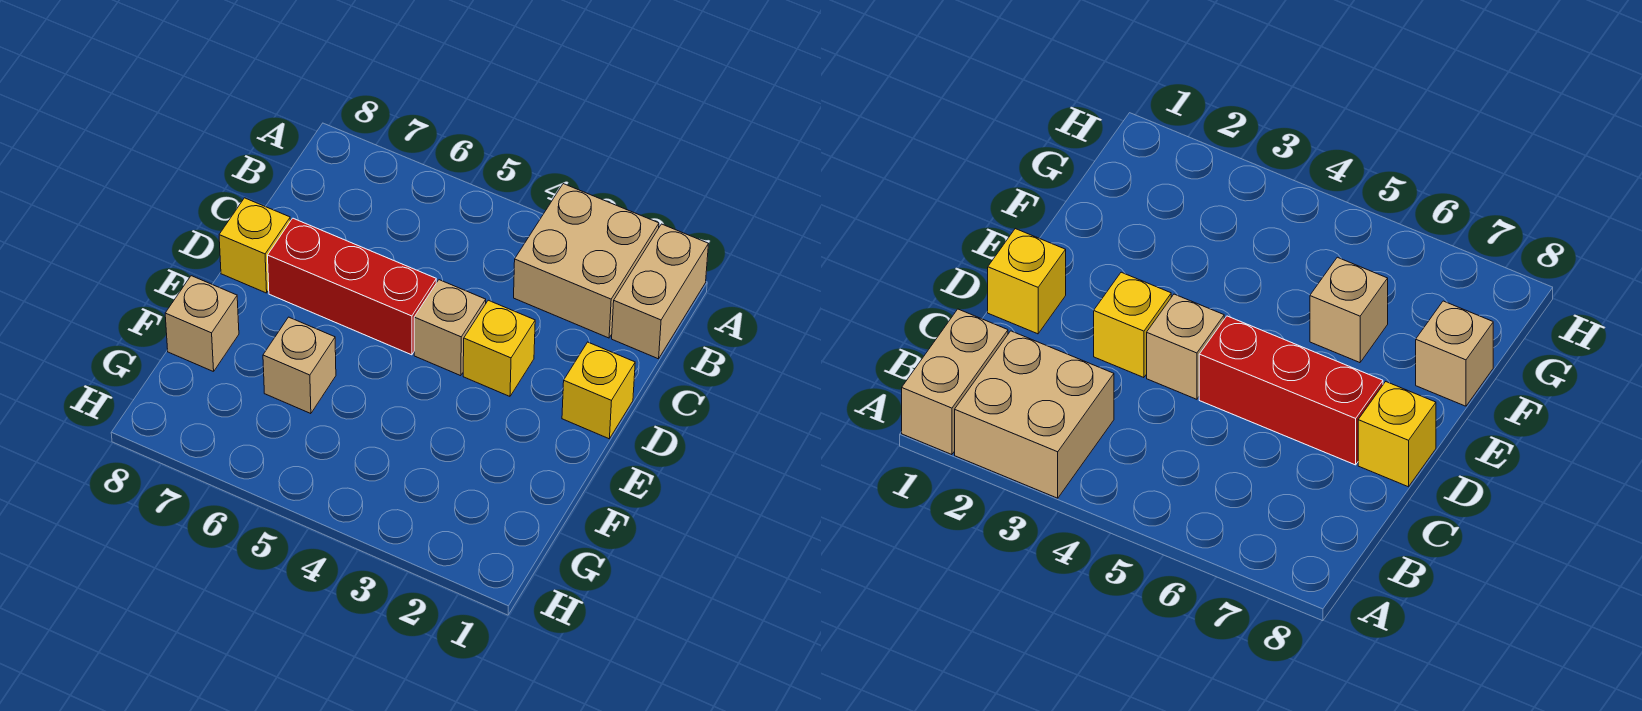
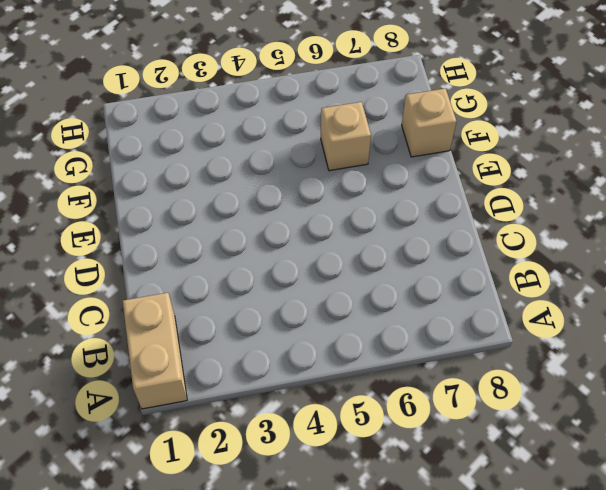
none -> tan brick A2:B3 level 1
none -> yellow brick D1 level 1

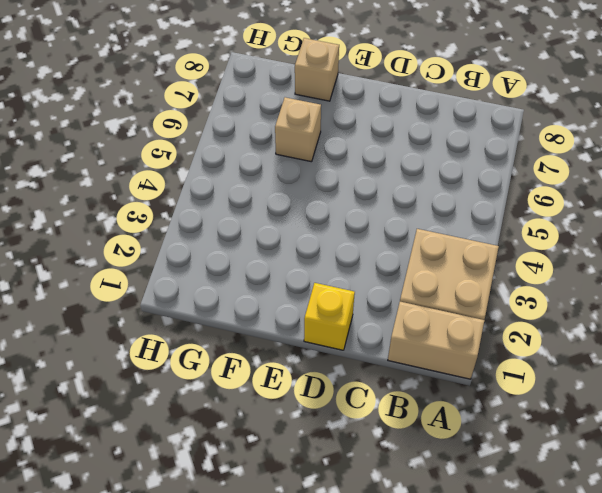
none -> yellow brick D3 level 1
none -> tan brick D4 level 1

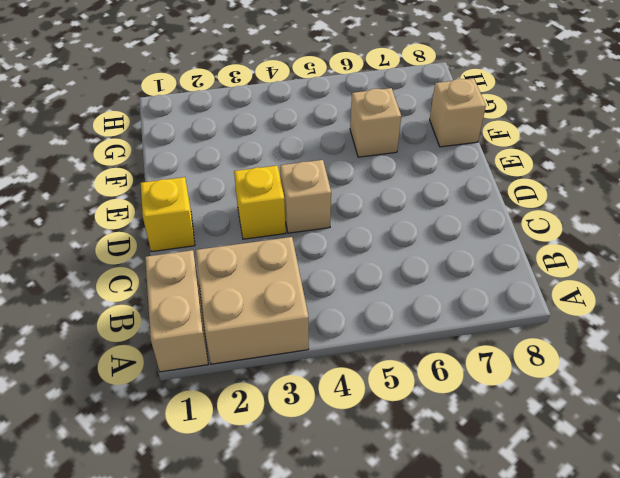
none -> red brick D5:D7 level 1
none -> yellow brick D8 level 1

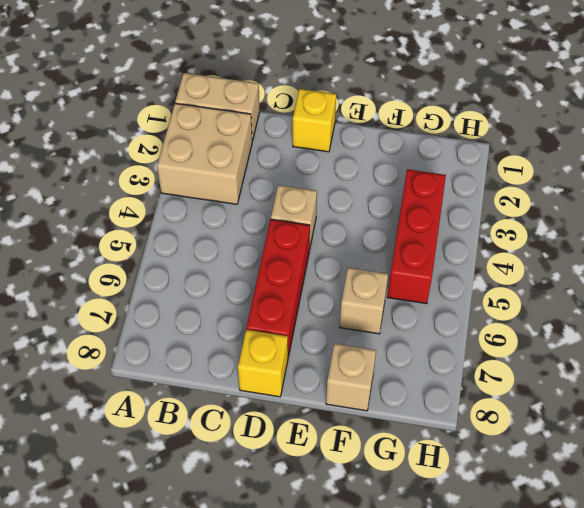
red brick G3:G5 level 1 -> none
none -> yellow brick D3 level 1

